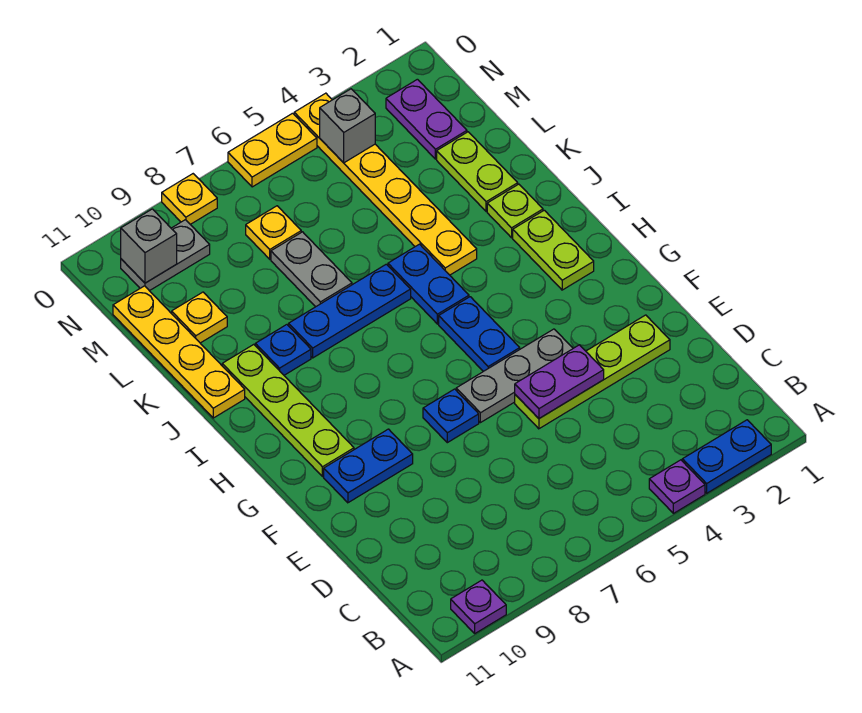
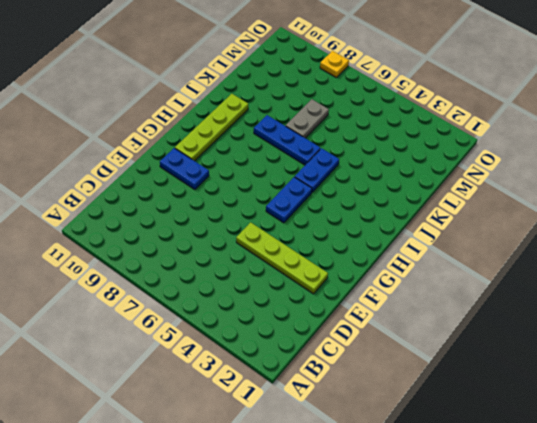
none -> blue plate A2:A3 level 1
none -> purple plate A4 level 1
none -> purple plate A10 level 1

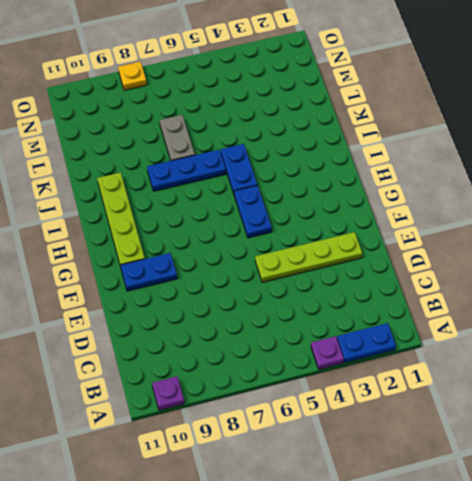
none -> grey plate F4:F6 level 1
none -> blue plate F7 level 1
none -> lime plate H2:I2 level 1

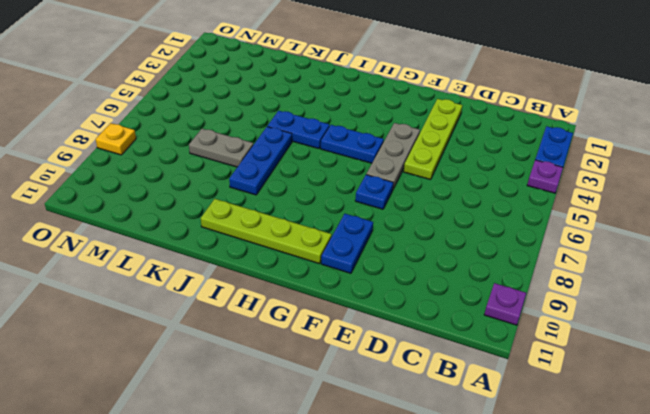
none -> lime plate H2:I2 level 1
none -> lime plate J2 level 1
none -> yellow plate J4:O4 level 1

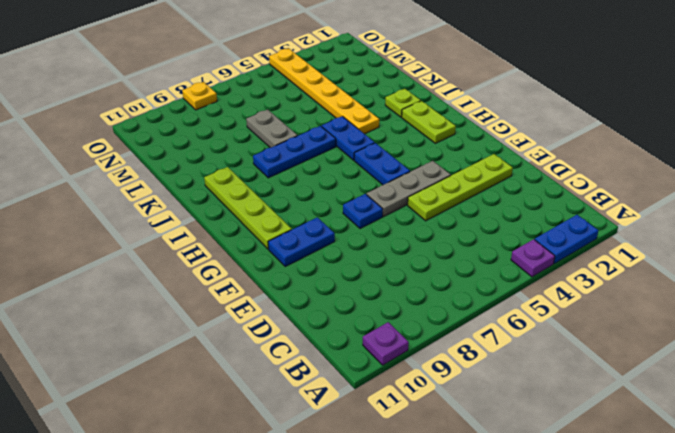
none -> blue plate J9 level 1
none -> yellow plate J11:M11 level 1
none -> lime plate K2:L2 level 1

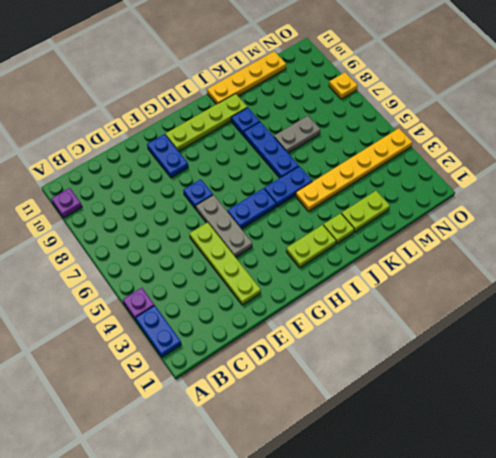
none -> yellow plate L10 level 1
none -> purple plate M2:N2 level 1
none -> yellow plate M7 level 1

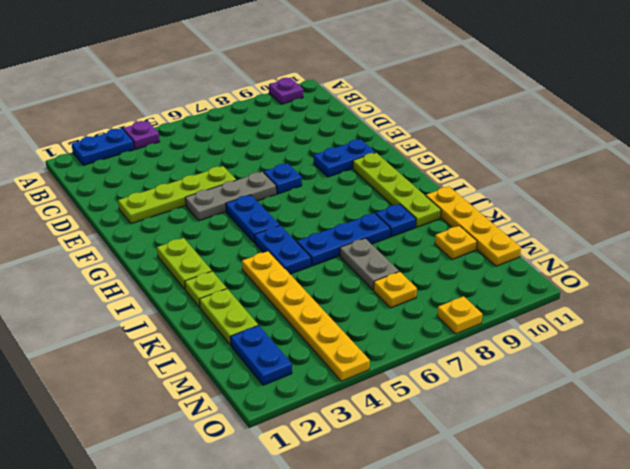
blue plate M2:N2 level 1 -> purple plate M2:N2 level 1
none -> grey plate N9:N10 level 1
none -> yellow plate O5:O6 level 1
none -> purple plate E4:E5 level 2

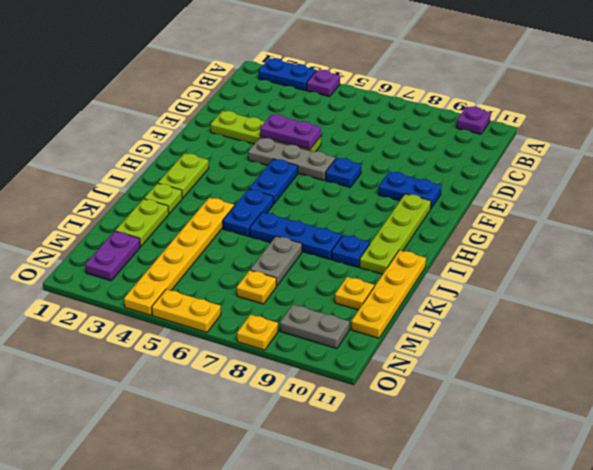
none -> grey brick N4 level 2
none -> grey brick N10 level 2

